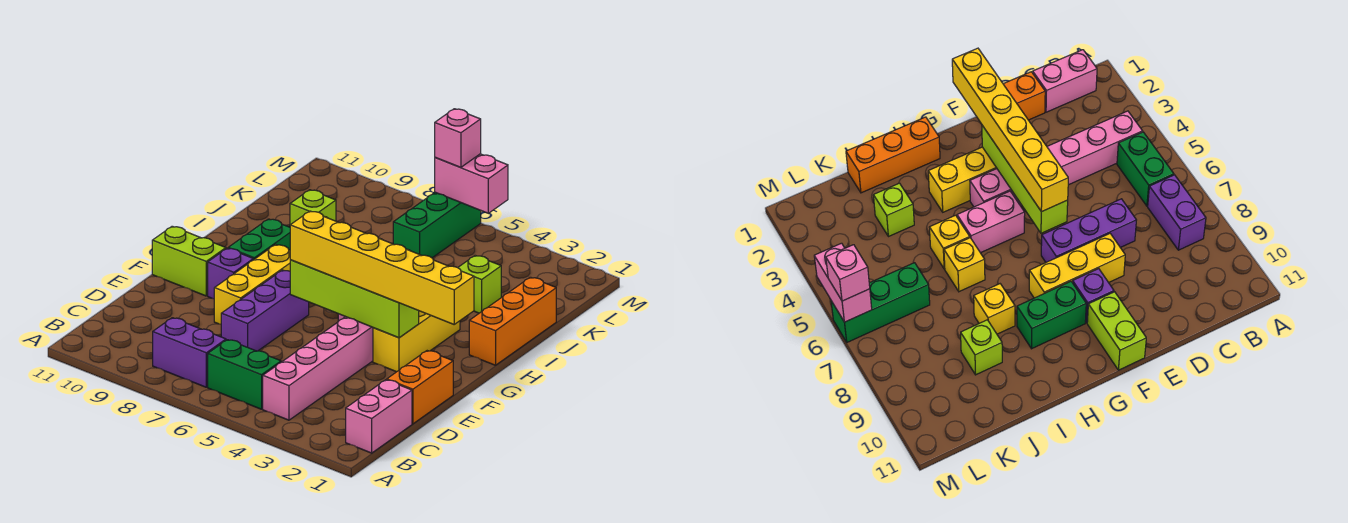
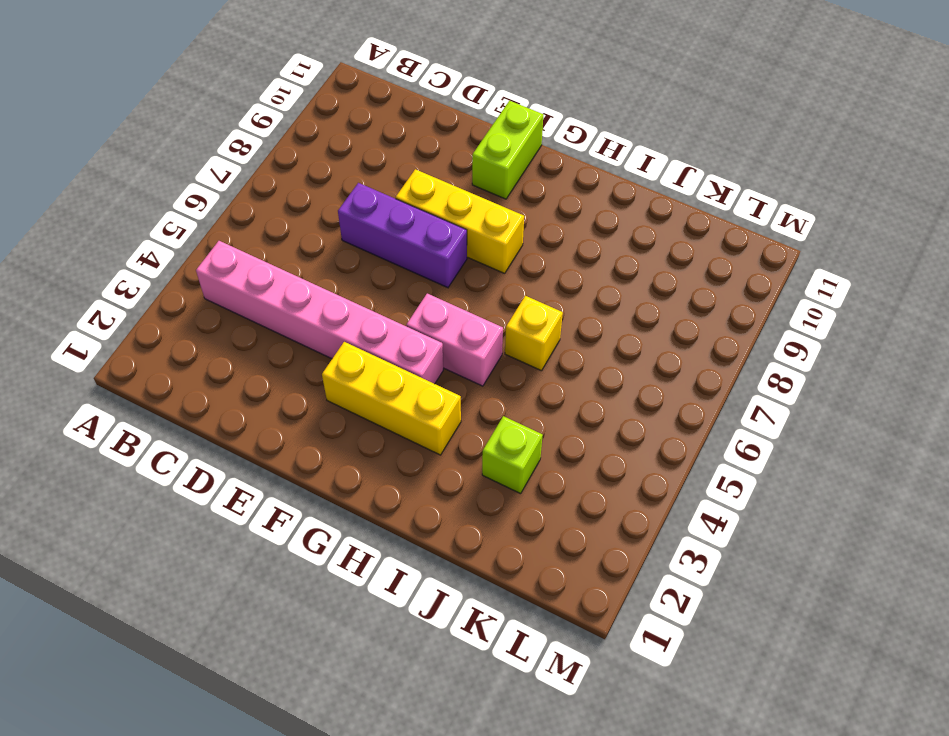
none -> pink brick B1:C1 level 1
none -> green brick B5:B6 level 1
none -> purple brick B7:B8 level 1

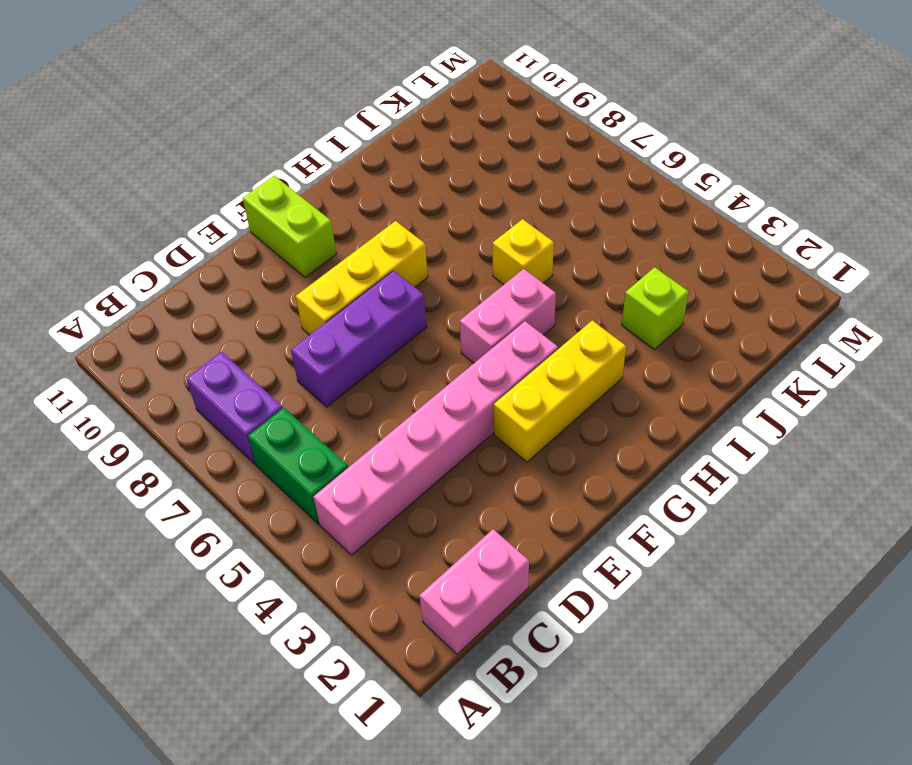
none -> orange brick D1:E1 level 1
none -> purple brick F9 level 1
none -> green brick G9:H9 level 1

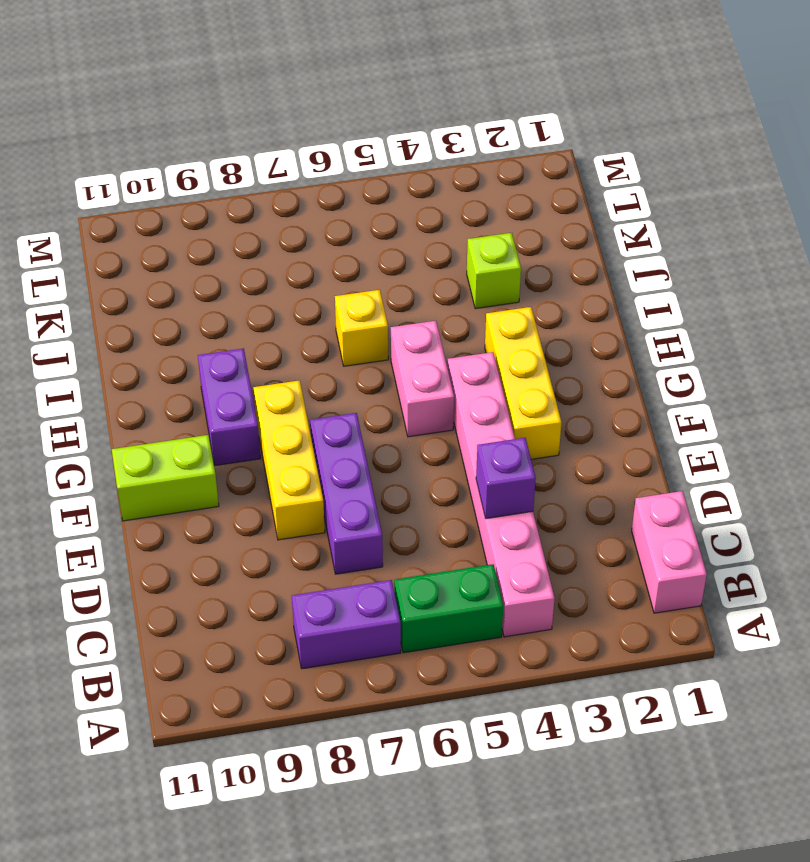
purple brick D4 level 2 -> purple brick F9 level 1
purple brick G9:H9 level 1 -> green brick G9:H9 level 1
none -> orange brick D1:E1 level 1
none -> orange brick H1:J1 level 1
none -> yellow brick I5 level 1

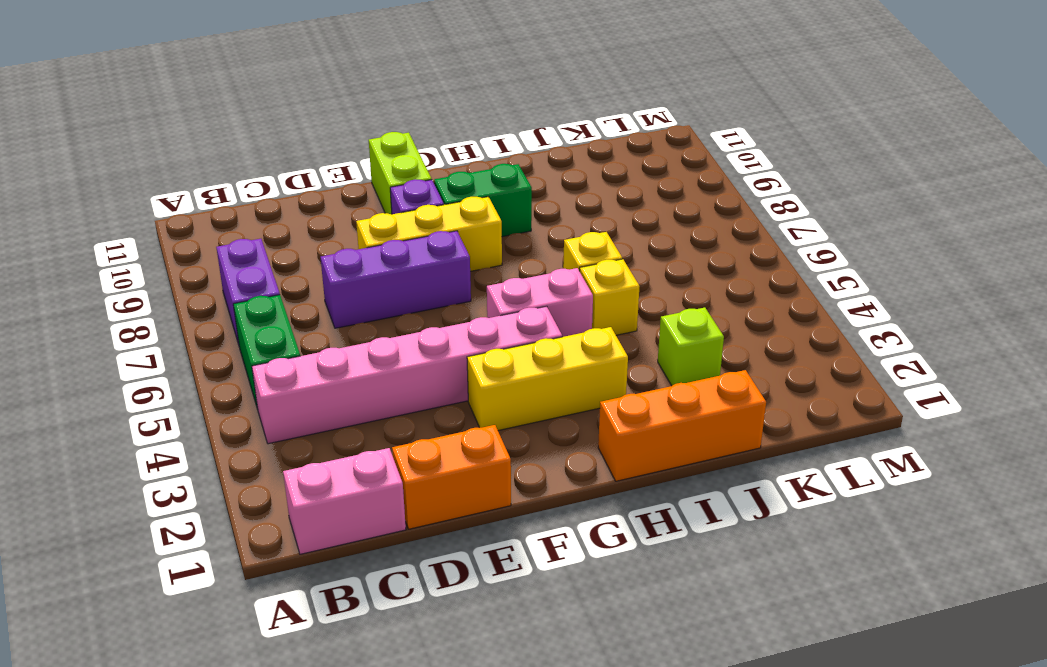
none -> yellow brick I8 level 1
none -> lime brick J9 level 1
none -> green brick K6:M6 level 1

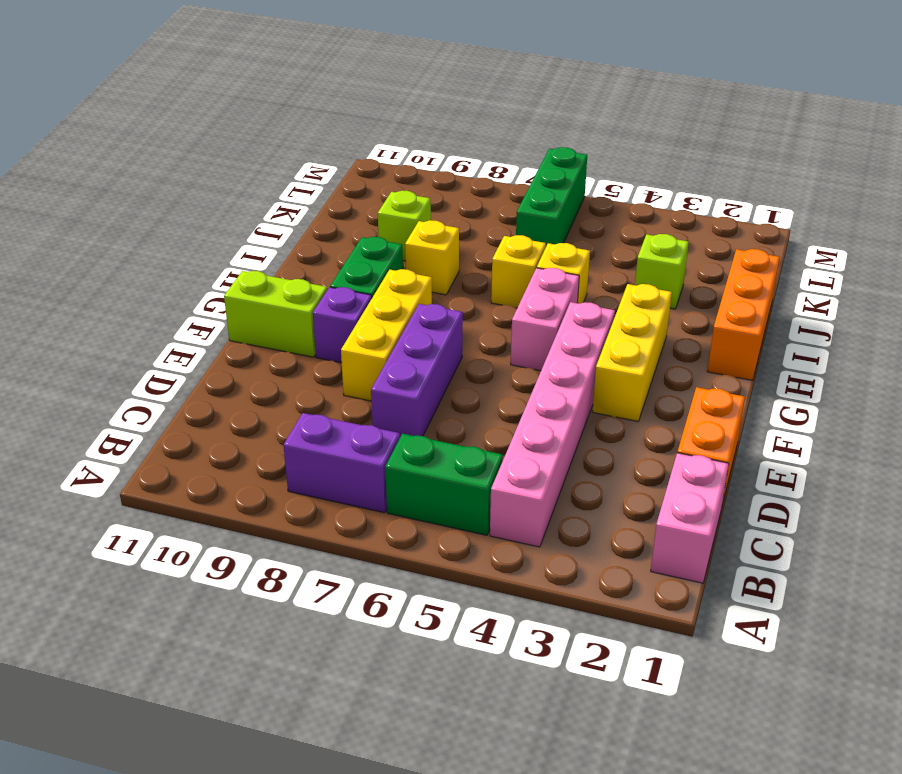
none -> lime brick F3:F6 level 2
none -> pink brick M5:M6 level 2
none -> yellow brick F1:F6 level 3

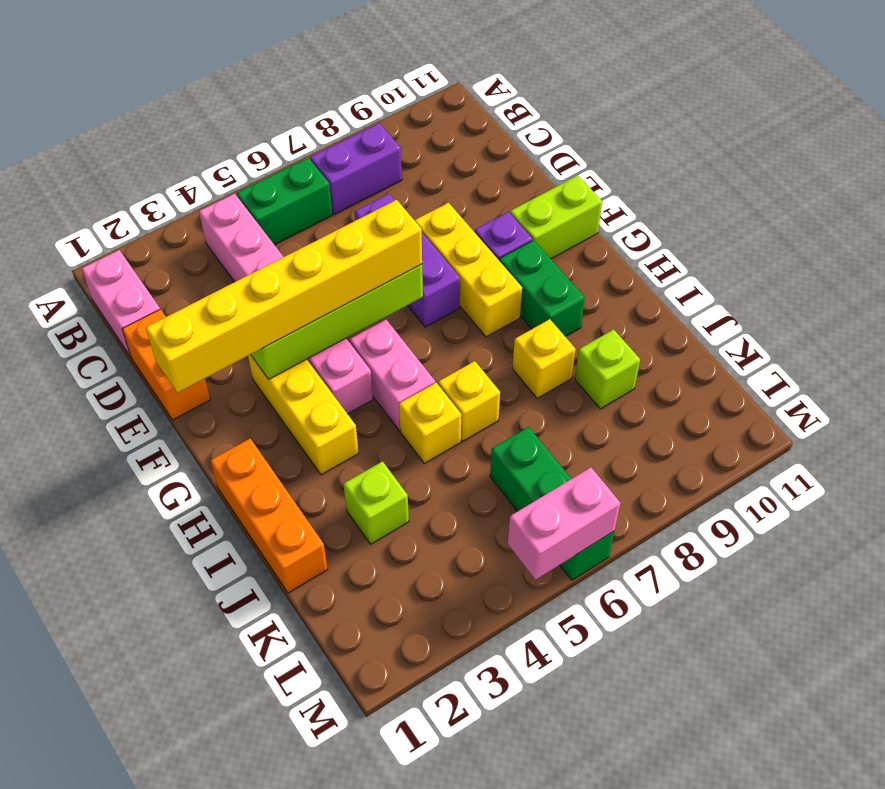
none -> pink brick M6 level 3

